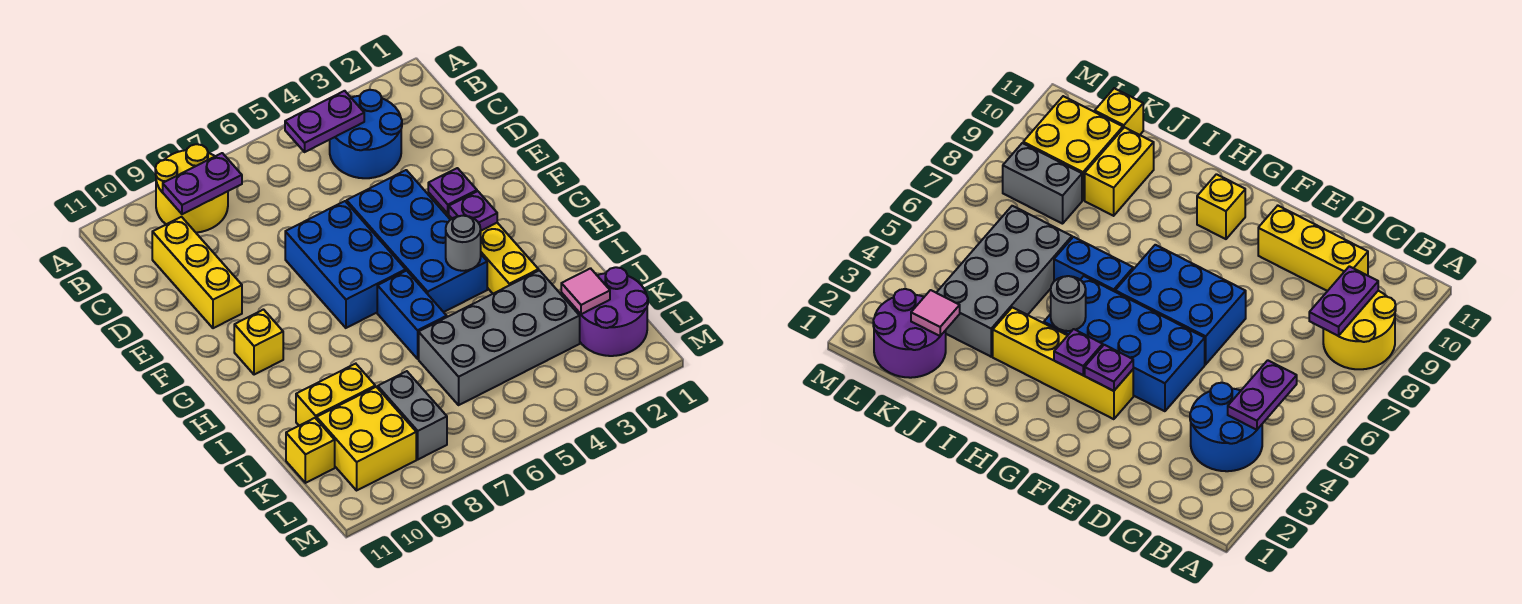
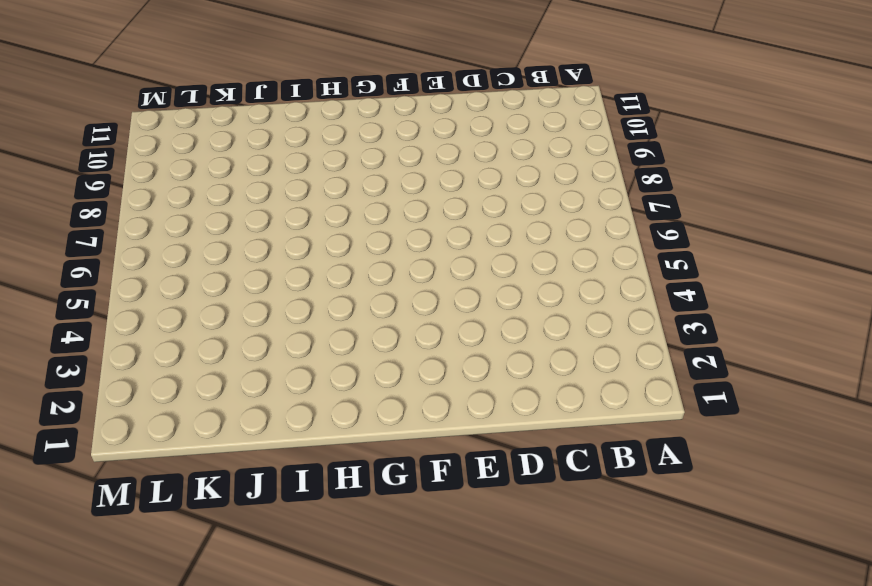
none -> yellow round brick A8:B9 level 1
none -> blue round brick B3:C4 level 1
none -> yellow brick C10:E10 level 1

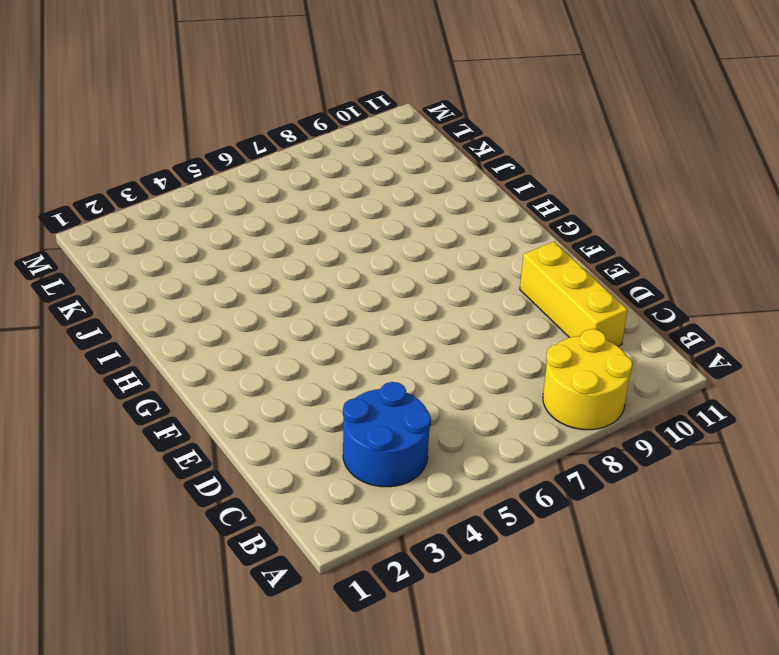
none -> blue brick E4:H5 level 1
none -> blue brick E6:G7 level 1
none -> yellow brick F3:I3 level 1

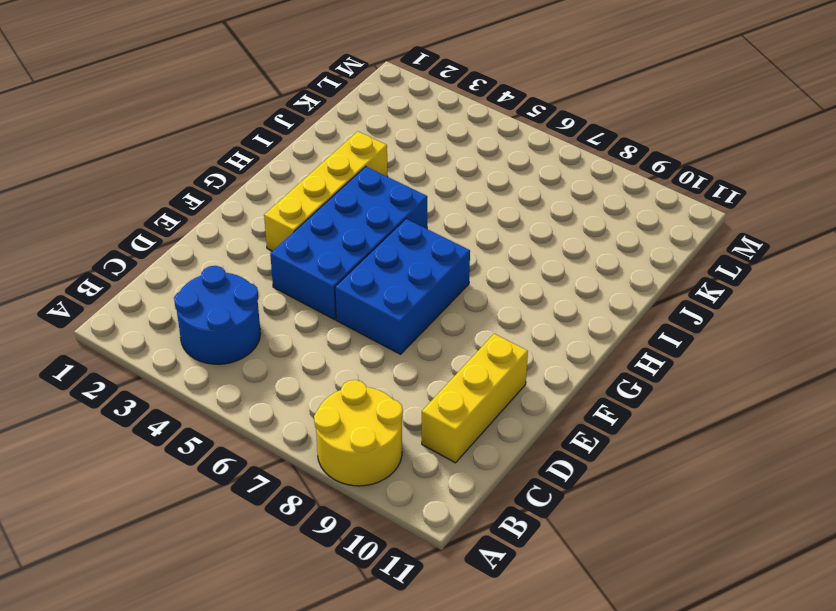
none -> yellow brick G10 level 1
none -> blue brick H6:I6 level 1
none -> grey brick J3:K6 level 1

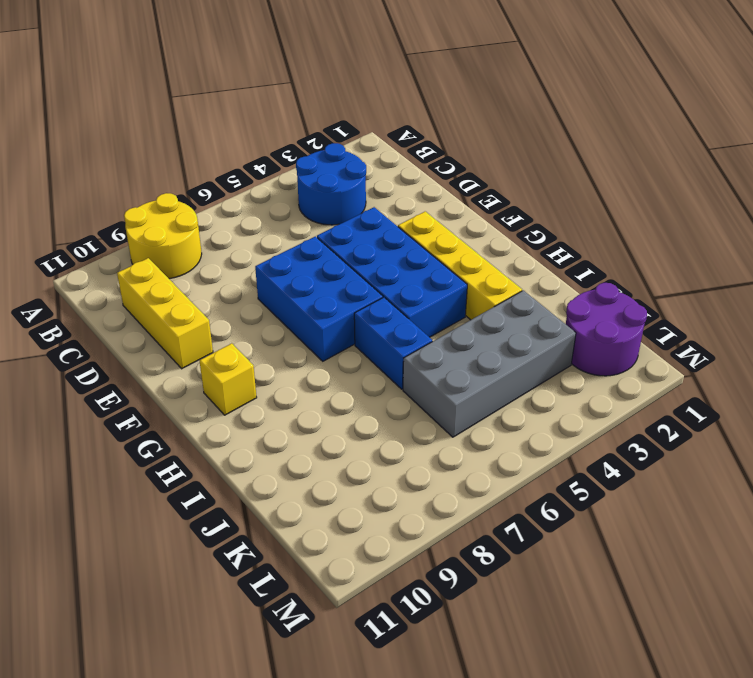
none -> yellow brick J9:J10 level 1
none -> grey brick K8:L8 level 1
none -> yellow brick K9:L10 level 1

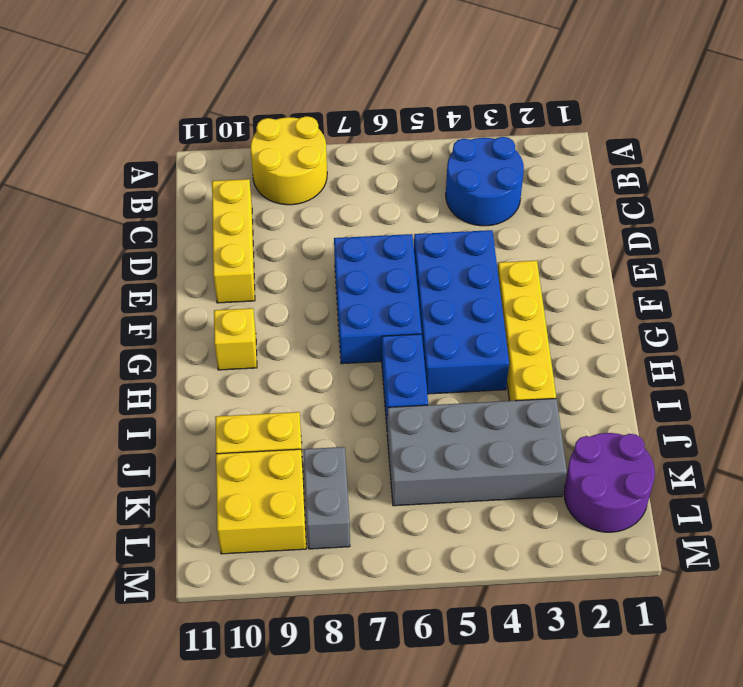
none -> yellow brick K11 level 1
none -> purple plate B4:B5 level 2
none -> purple plate B8:B9 level 2

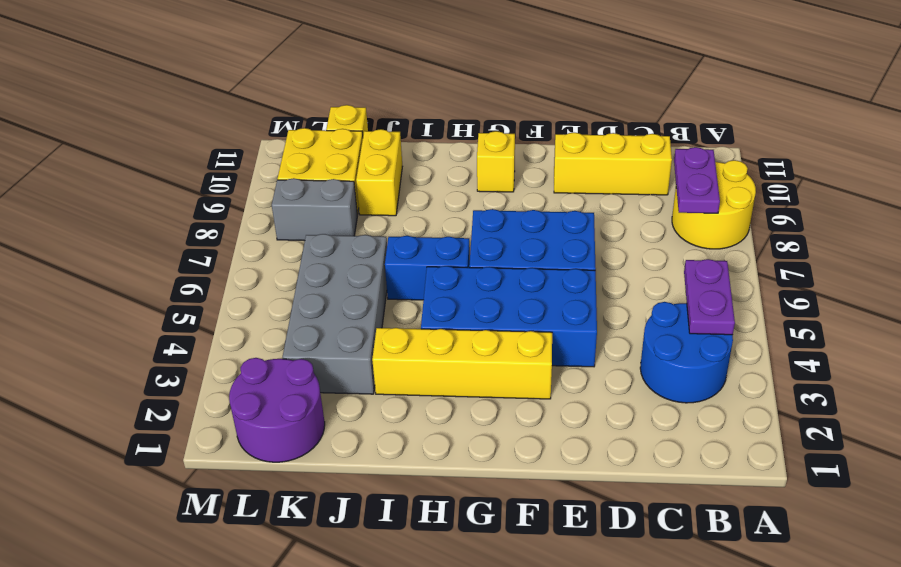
none -> purple plate F3 level 2
none -> purple plate G3 level 2
none -> grey round brick H4 level 2

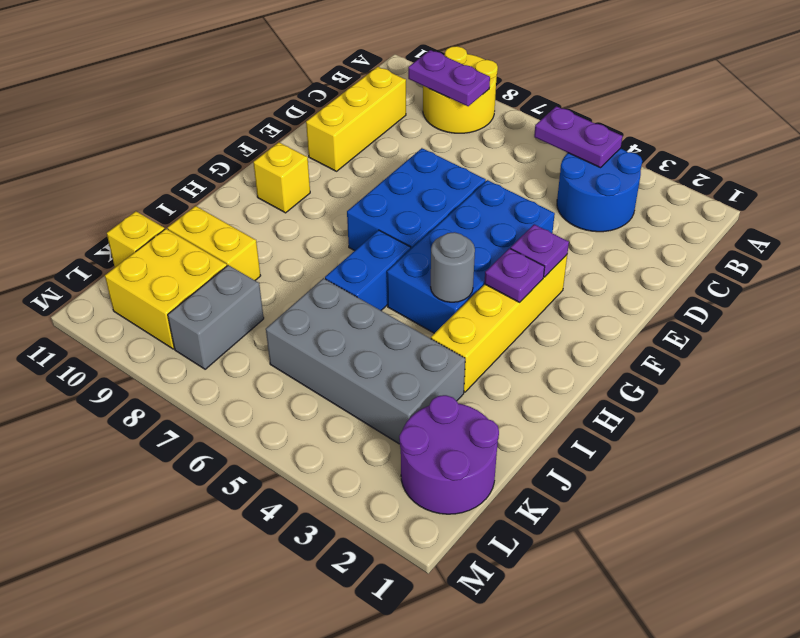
none -> pink tile K2 level 2

